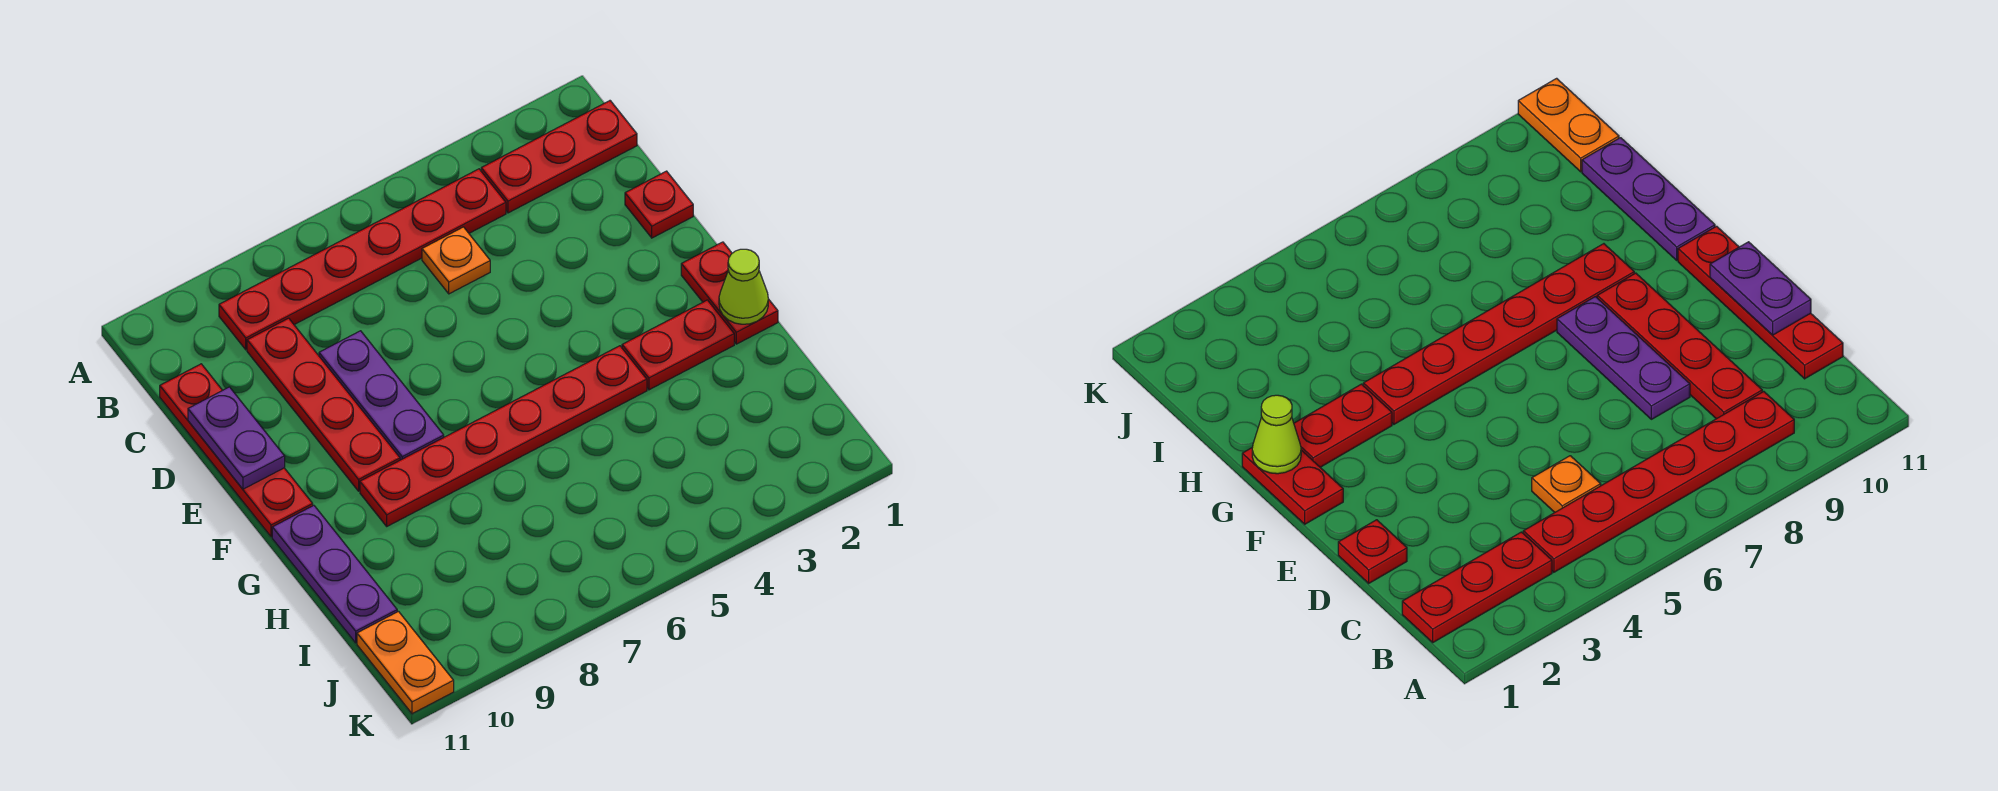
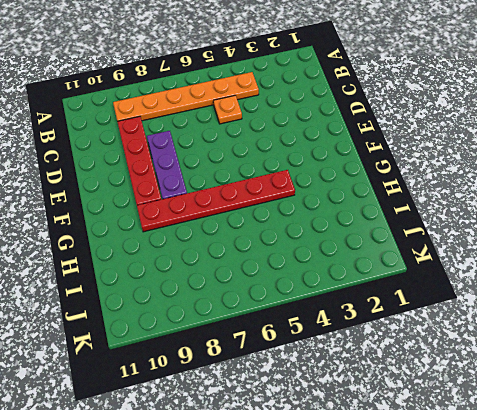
orange plate B4:B9 level 1 -> red plate B4:B9 level 1
none -> red plate B1:B3 level 1
none -> red plate C11:F11 level 1
none -> red plate D1 level 1

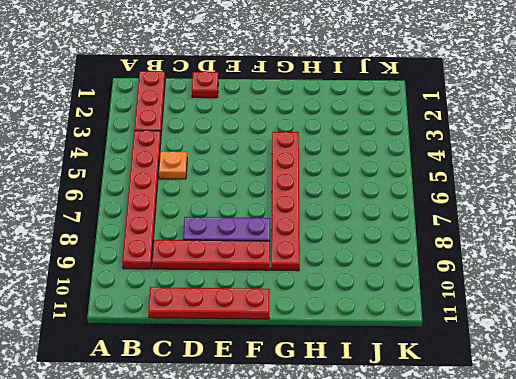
none -> red plate F1:G1 level 1
none -> red plate G2:G3 level 1
none -> purple plate G11:I11 level 1

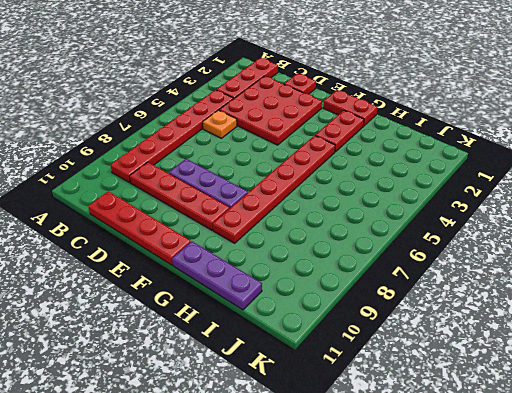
red plate C2:E4 level 1 -> none
none -> orange plate J11:K11 level 1
none -> purple plate D11:E11 level 2
none -> lime cone G1 level 2

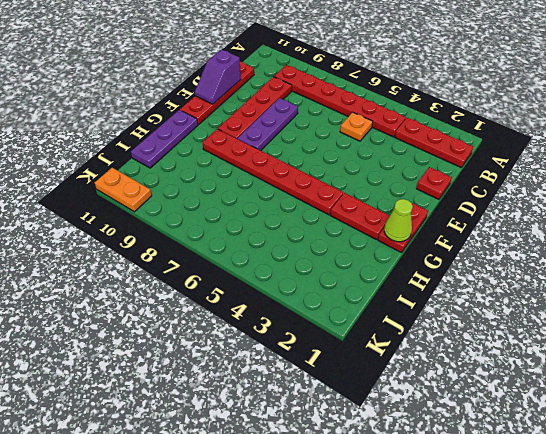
purple slope D11:E11 level 2 top D -> purple plate D11:E11 level 2
orange plate K10:K11 level 1 -> orange plate J11:K11 level 1

